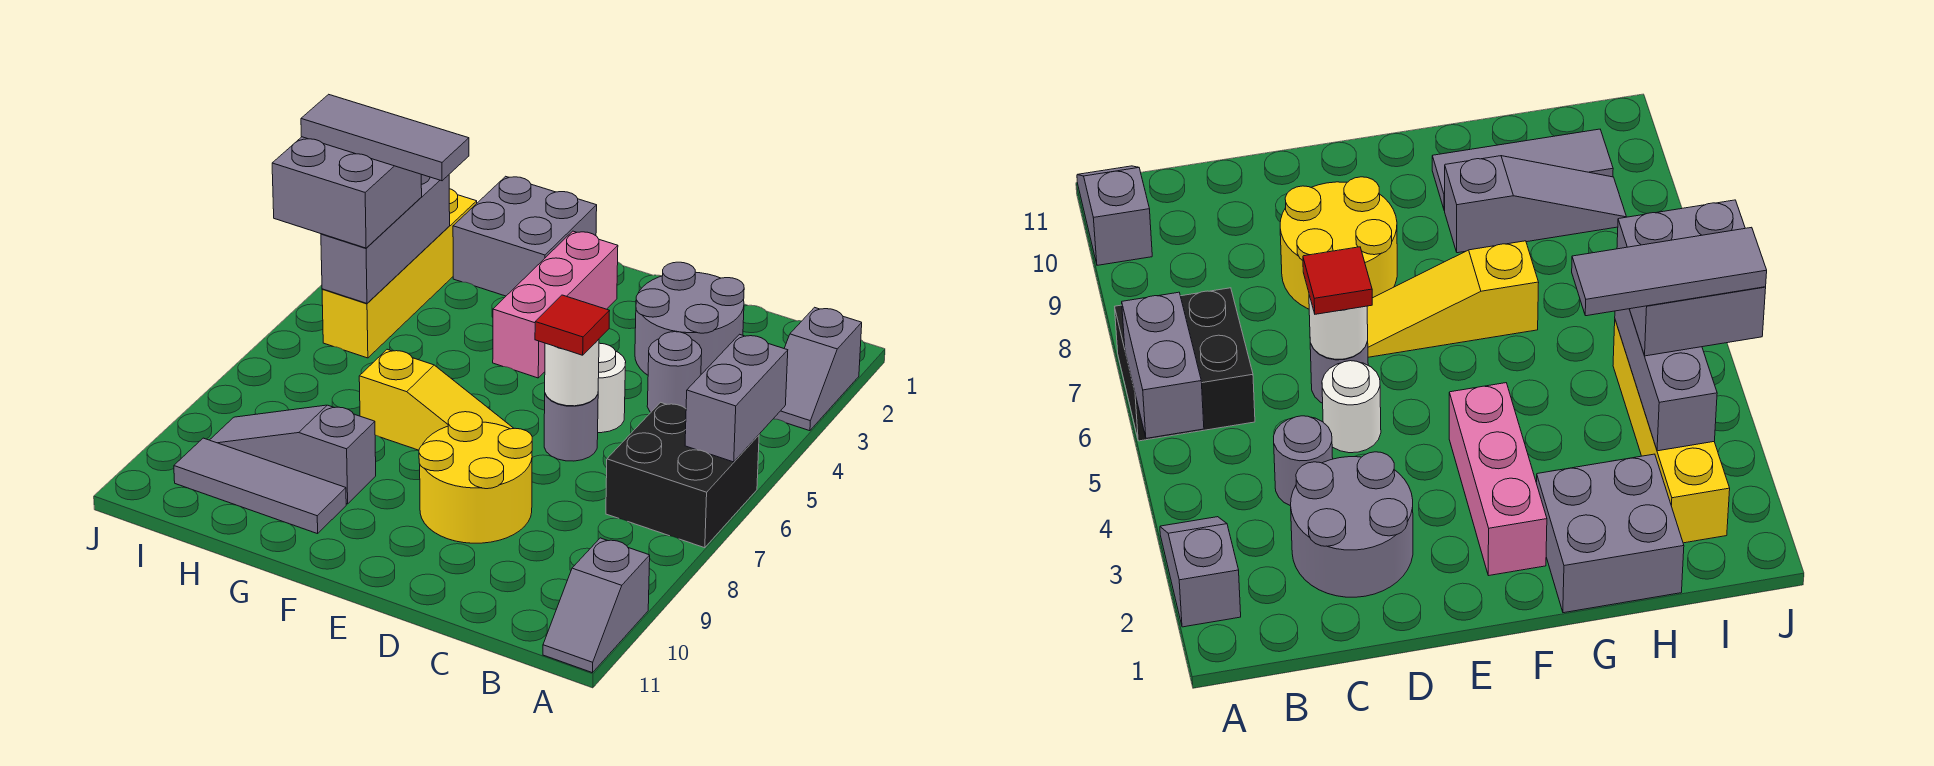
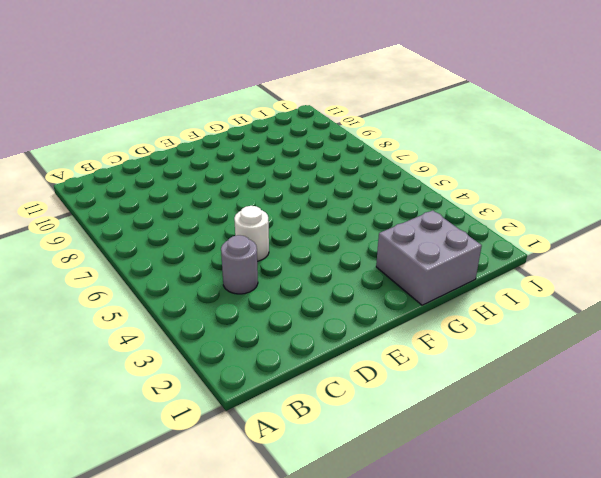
none -> grey slope A2:A3 level 1 top 2
none -> black brick A6:B7 level 1
none -> grey slope A10:A11 level 1 top 10

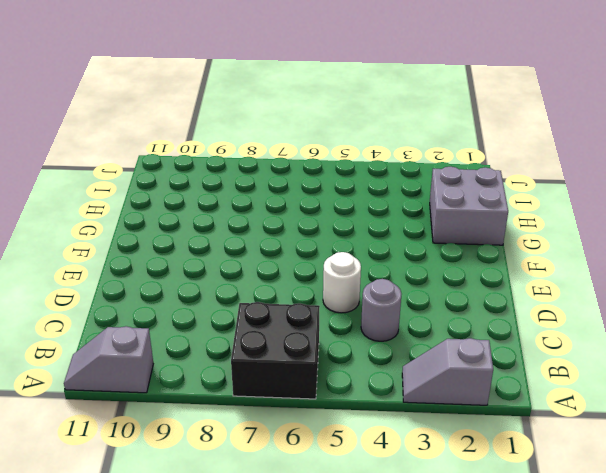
none -> grey round brick C2:D3 level 1
none -> grey round brick D6 level 1
none -> yellow round brick D8:E9 level 1

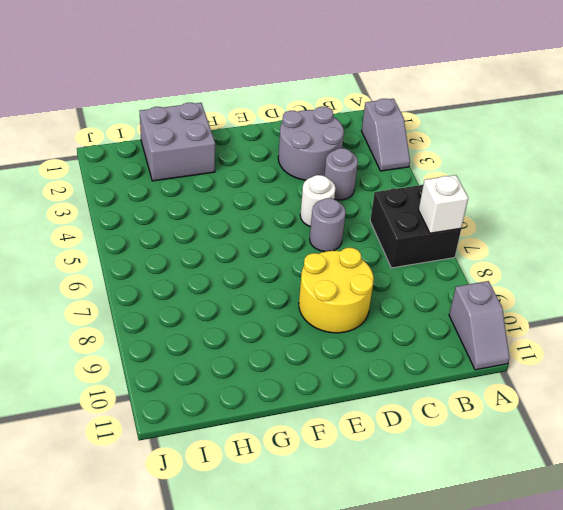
white brick A7 level 2 -> none
none -> yellow slope E7:G7 level 1 top G
none -> pink brick F2:F4 level 1
none -> grey slope G9:I9 level 1 top G

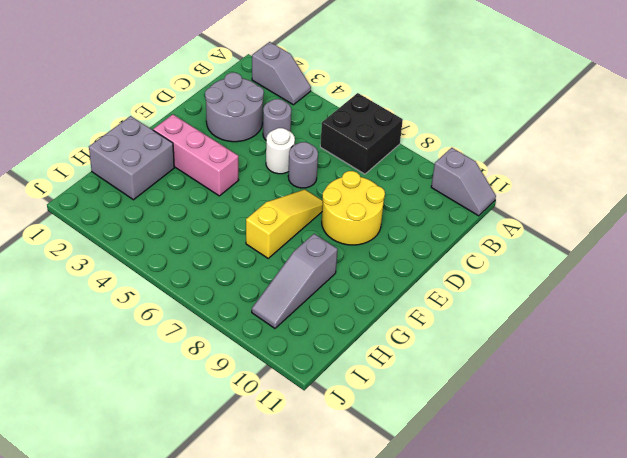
none -> grey tile G10:I10 level 1
none -> yellow brick I2:I5 level 1
none -> grey brick A5:A6 level 2

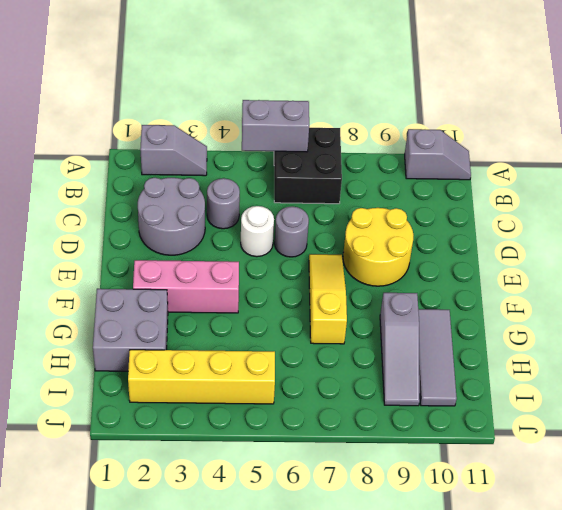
none -> white round brick D6 level 2
none -> grey brick I3:I5 level 2
none -> red tile D6 level 3

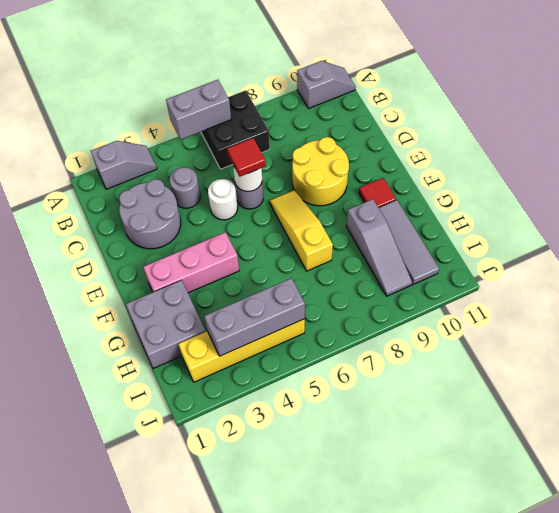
red tile F10 level 1 -> none
none -> grey brick I4:J5 level 3
none -> grey tile H4:J4 level 4

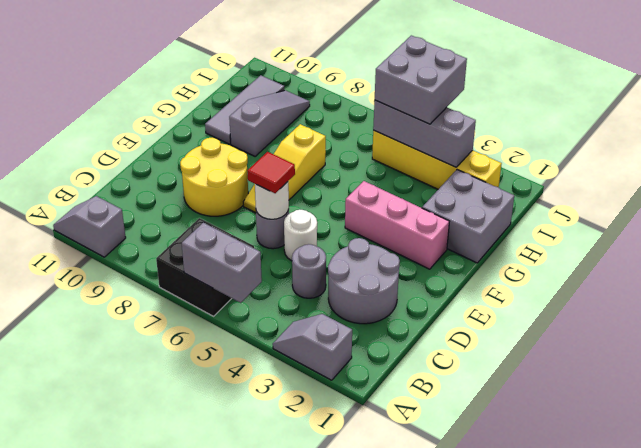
none -> grey tile H4:J4 level 4

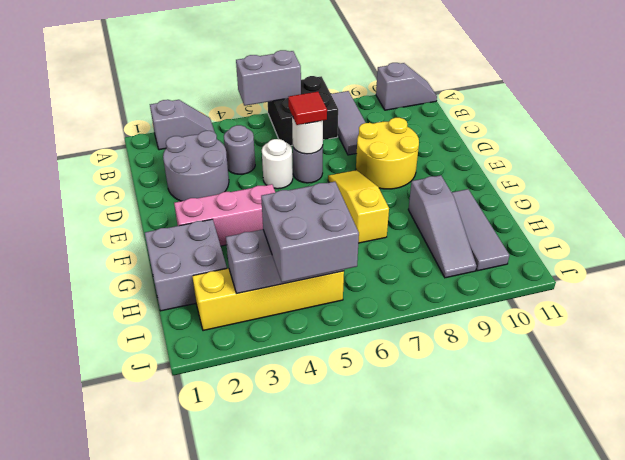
grey tile A8:C8 level 1 -> grey tile H4:J4 level 4

